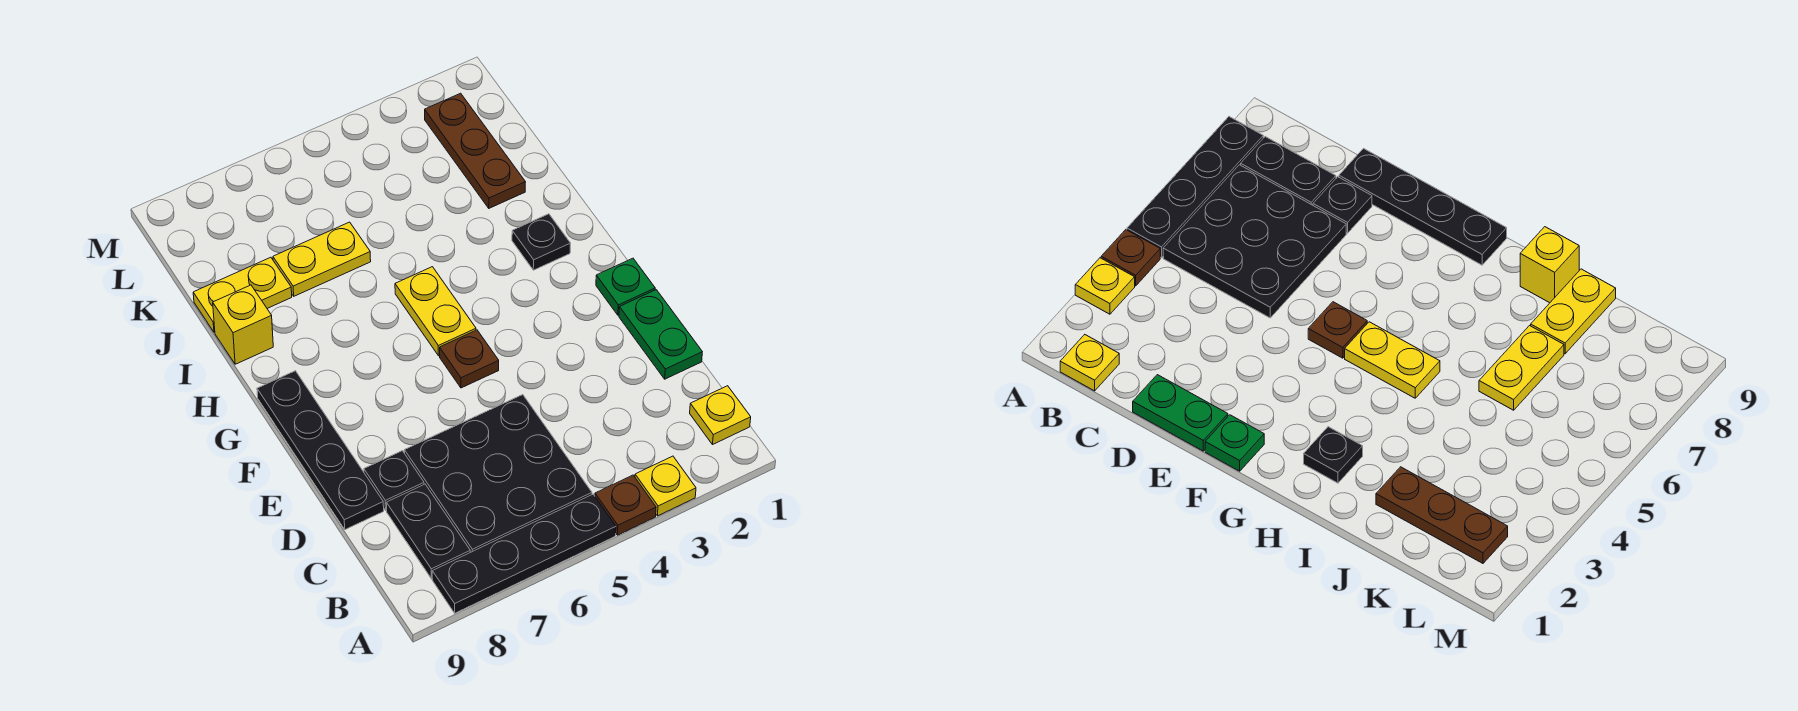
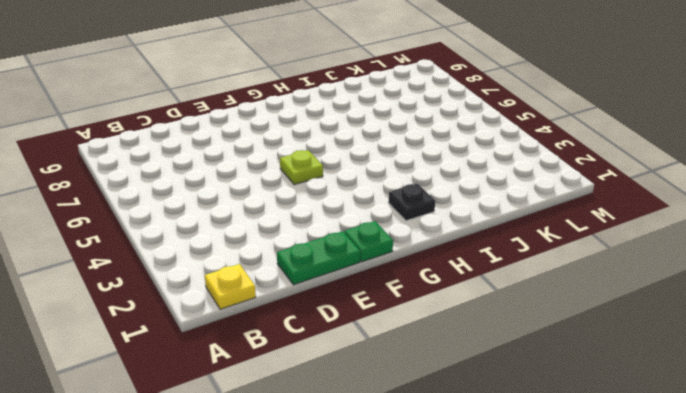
lime plate F5 level 1 -> brown plate F5 level 1
none -> yellow plate A3 level 1
none -> brown plate A4 level 1
none -> black plate A5:A8 level 1

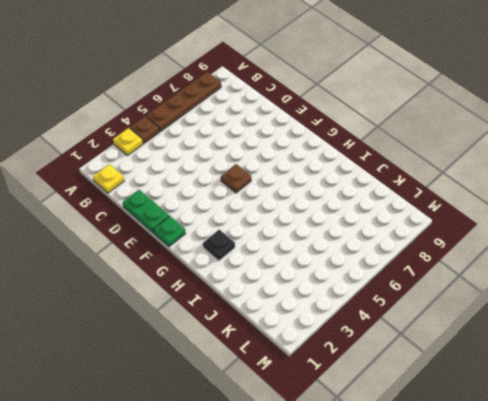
brown plate A5:A8 level 1 -> black plate A5:A8 level 1
none -> black plate B5:D7 level 1
none -> black plate B8:C8 level 1
none -> black plate D8 level 1

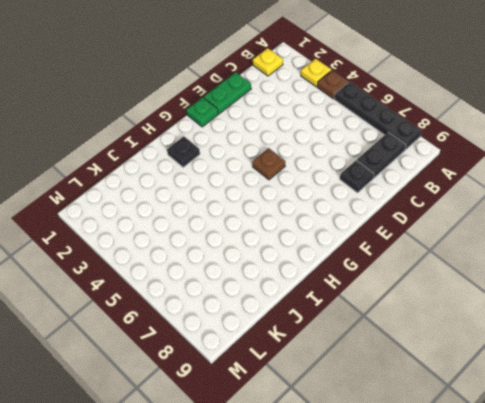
none -> black plate B5:D7 level 1
none -> black plate D9:G9 level 1
none -> yellow plate G5:H5 level 1

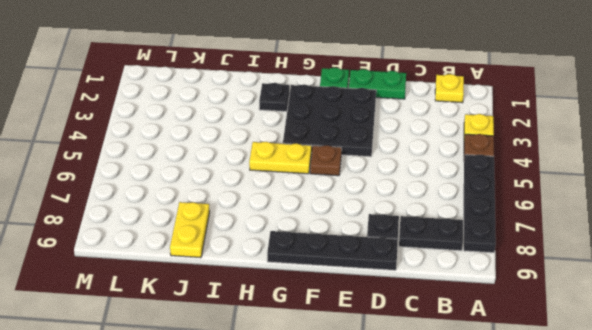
black plate E2:G4 level 1 -> black plate B5:D7 level 1
none -> yellow brick I9 level 1
none -> brown plate J2:L2 level 1
none -> yellow plate J6:J7 level 1

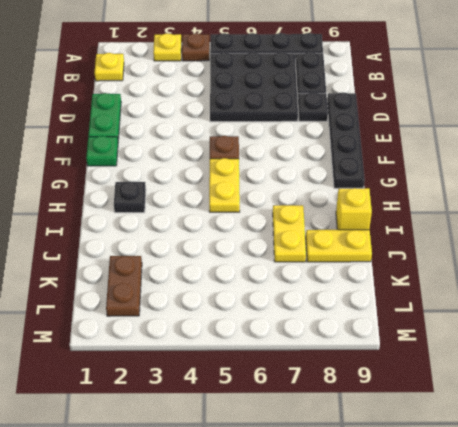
yellow plate I7:J7 level 1 -> yellow plate J6:J7 level 1
brown plate K2:L2 level 1 -> brown plate J2:L2 level 1

